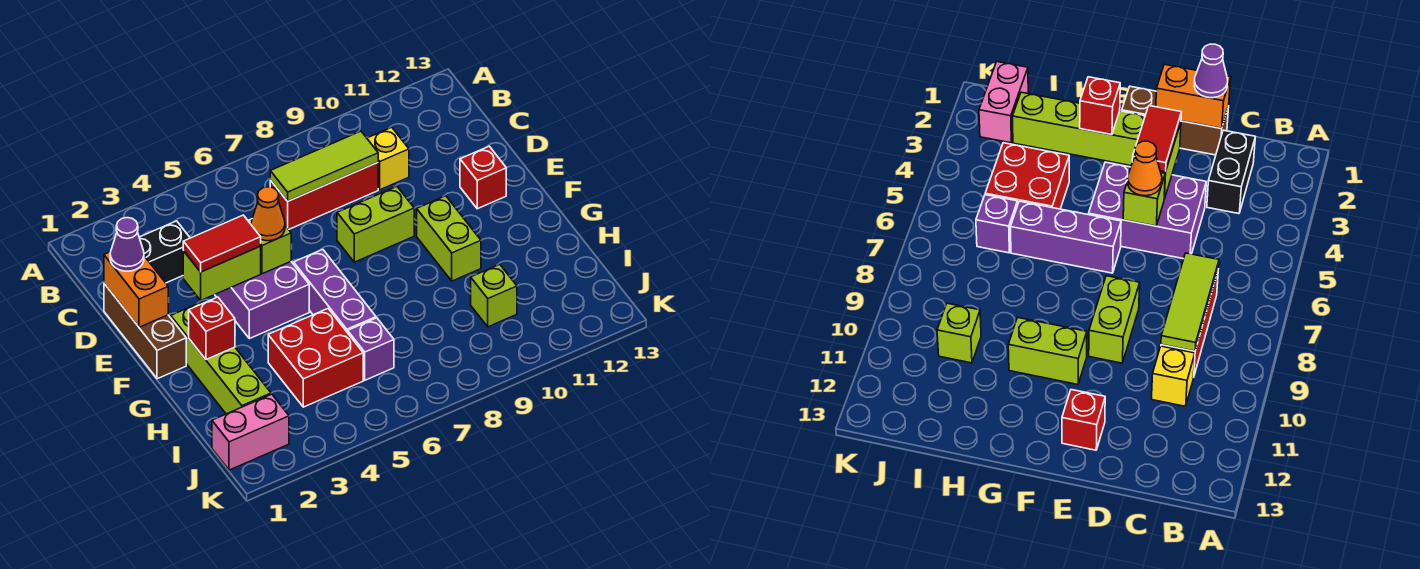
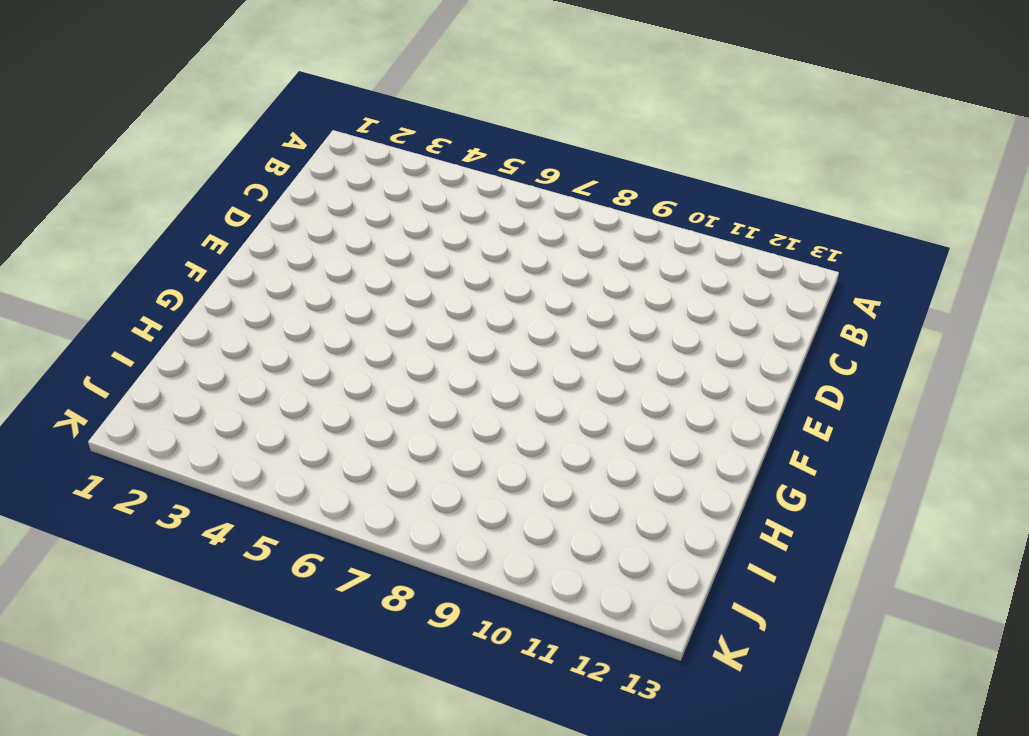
none -> black brick C2:C3 level 1
none -> red brick C7:C9 level 1
none -> yellow brick C10 level 1

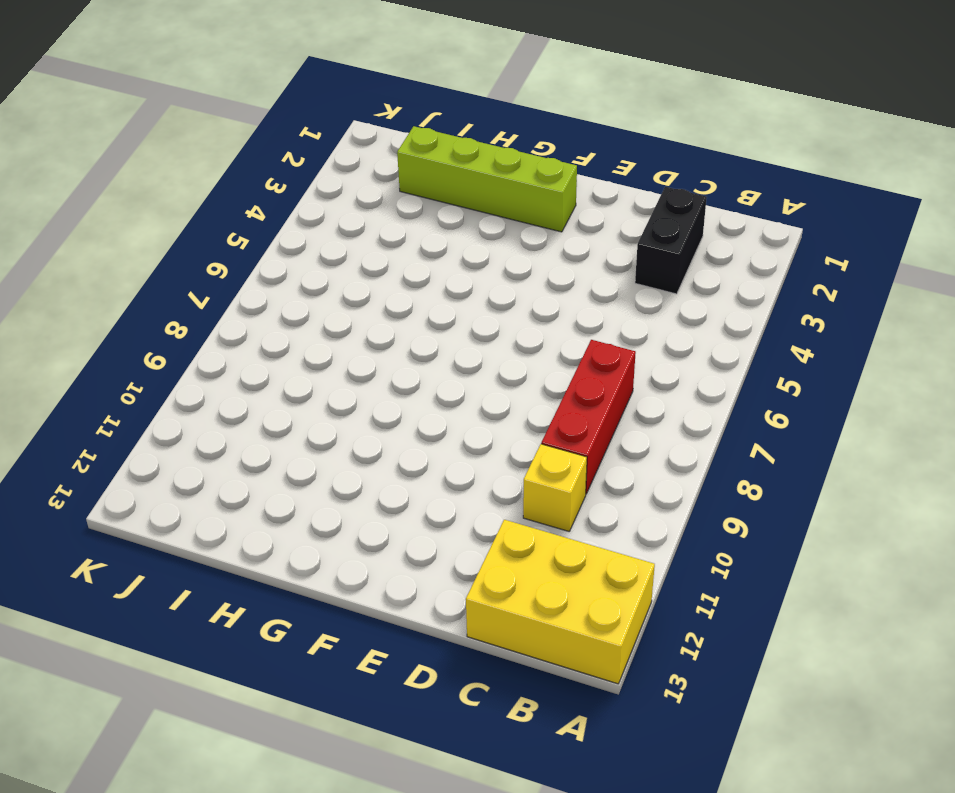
yellow brick A12:C13 level 1 -> none
none -> brown brick D1:F1 level 1
none -> purple brick D4:F5 level 1
none -> lime brick E8:E9 level 1

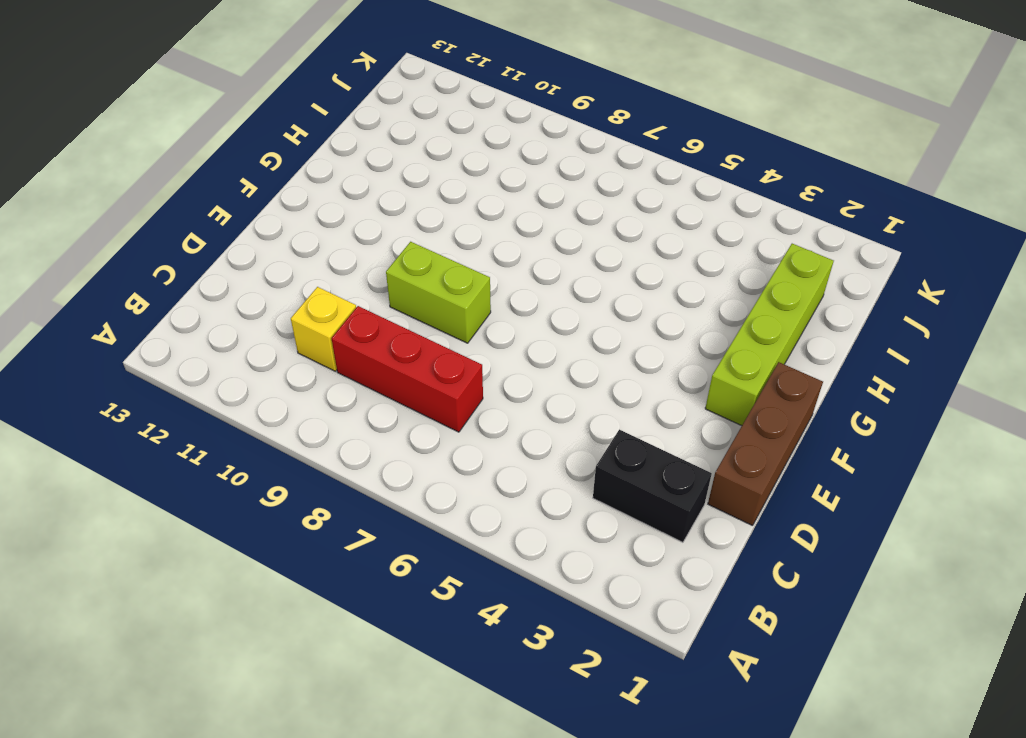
none -> purple brick D4:F5 level 1
none -> red brick E12 level 1
none -> purple brick F6:H6 level 1

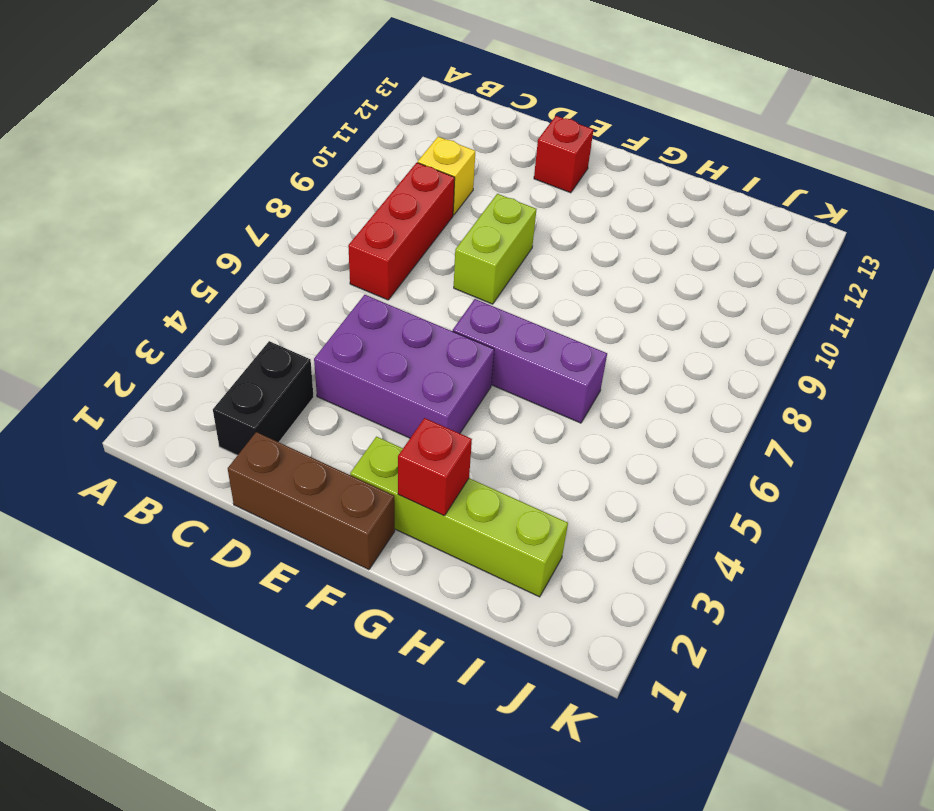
none -> lime brick F10:G10 level 1
none -> red brick H4:I5 level 1
none -> purple brick I6 level 1

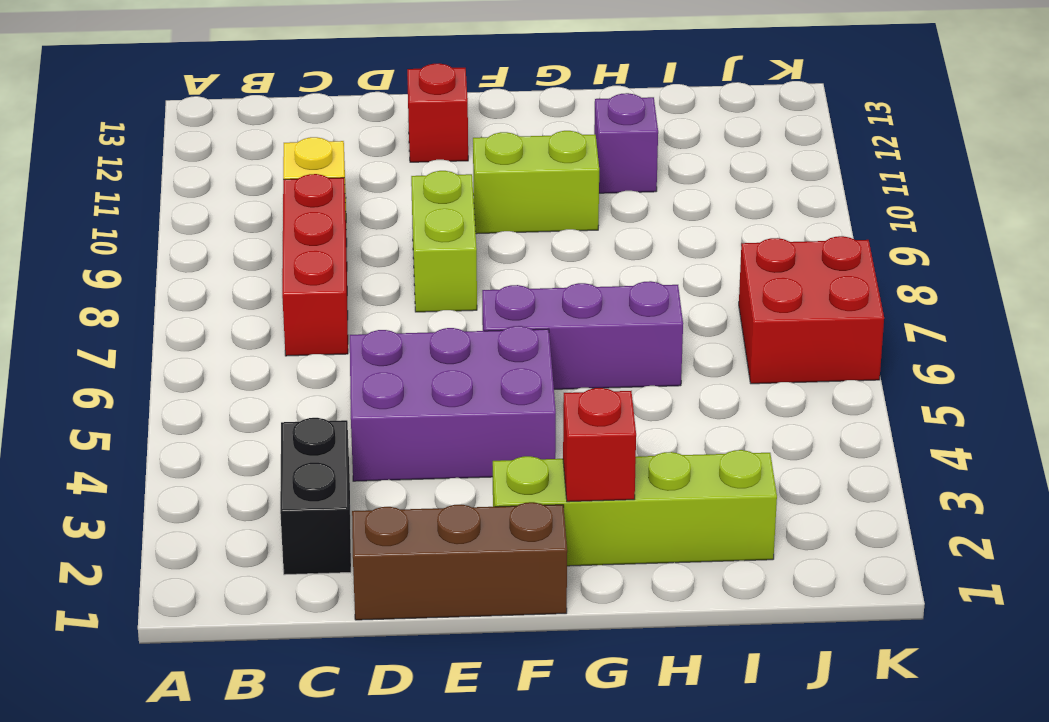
purple brick H11 level 1 -> purple brick I6 level 1
red brick J6:K7 level 1 -> red brick H4:I5 level 1
none -> lime brick I10 level 1
none -> pink brick J1:J2 level 1
none -> lime tile C7:C9 level 2

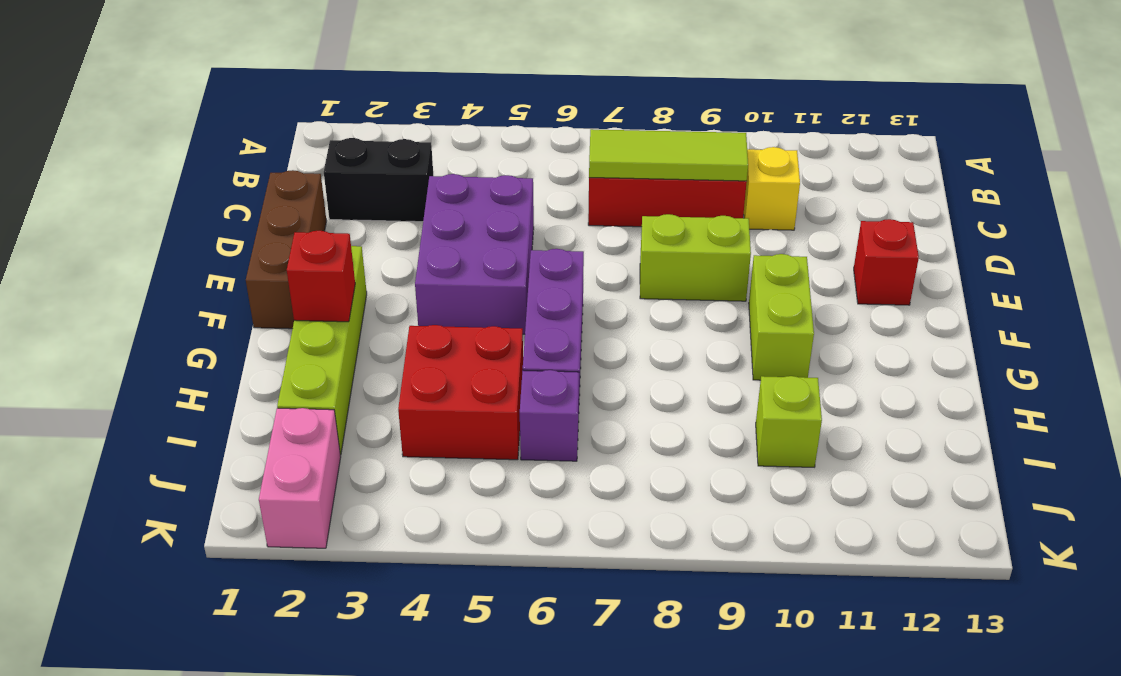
pink brick J2:K2 level 1 -> pink brick J1:J2 level 1
none -> orange brick D1:E1 level 2
none -> lime brick E3:E4 level 2
none -> lime brick E5 level 2

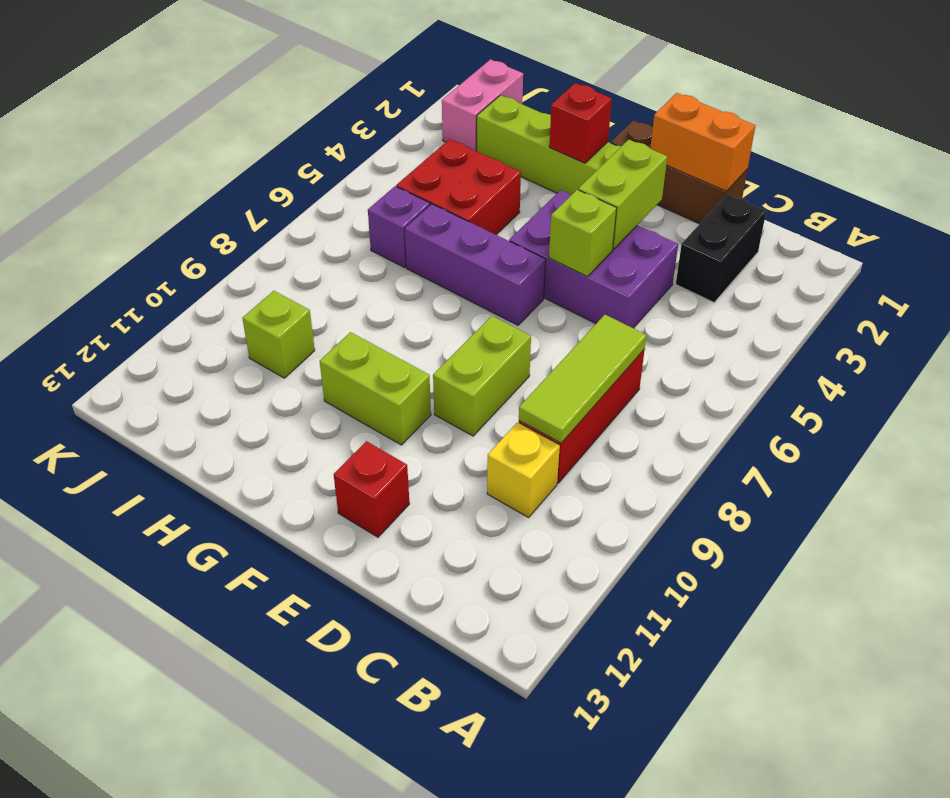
none -> purple cone D1 level 3
none -> red tile E3:E4 level 3
none -> orange cone E5 level 3

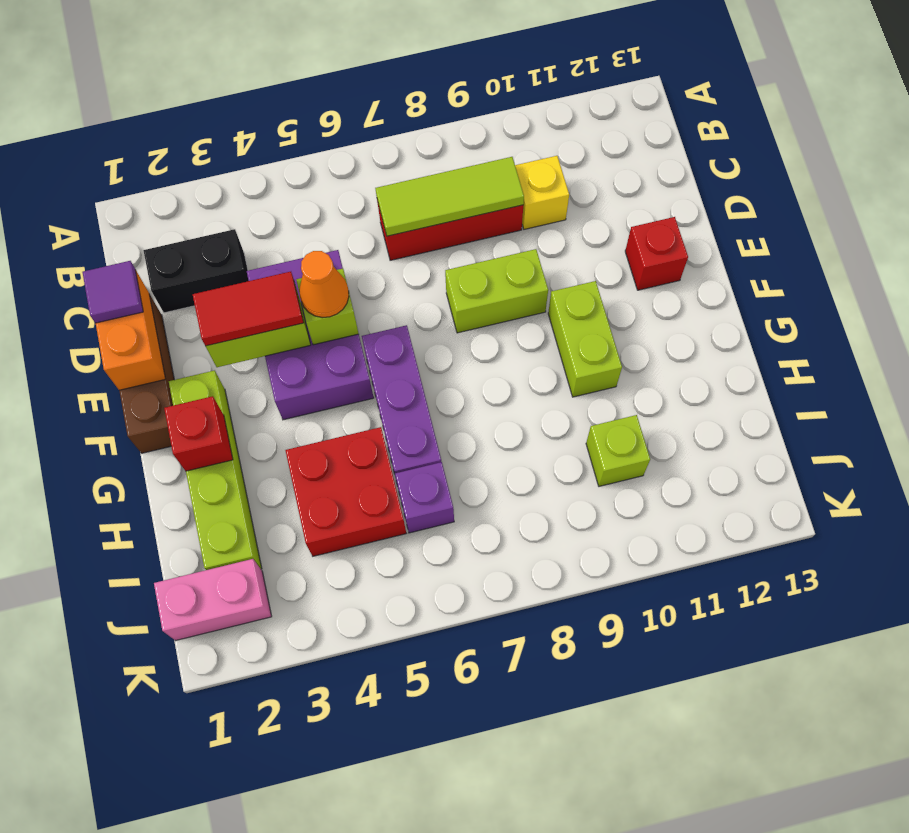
purple tile D1 level 3 -> purple cone D1 level 3

